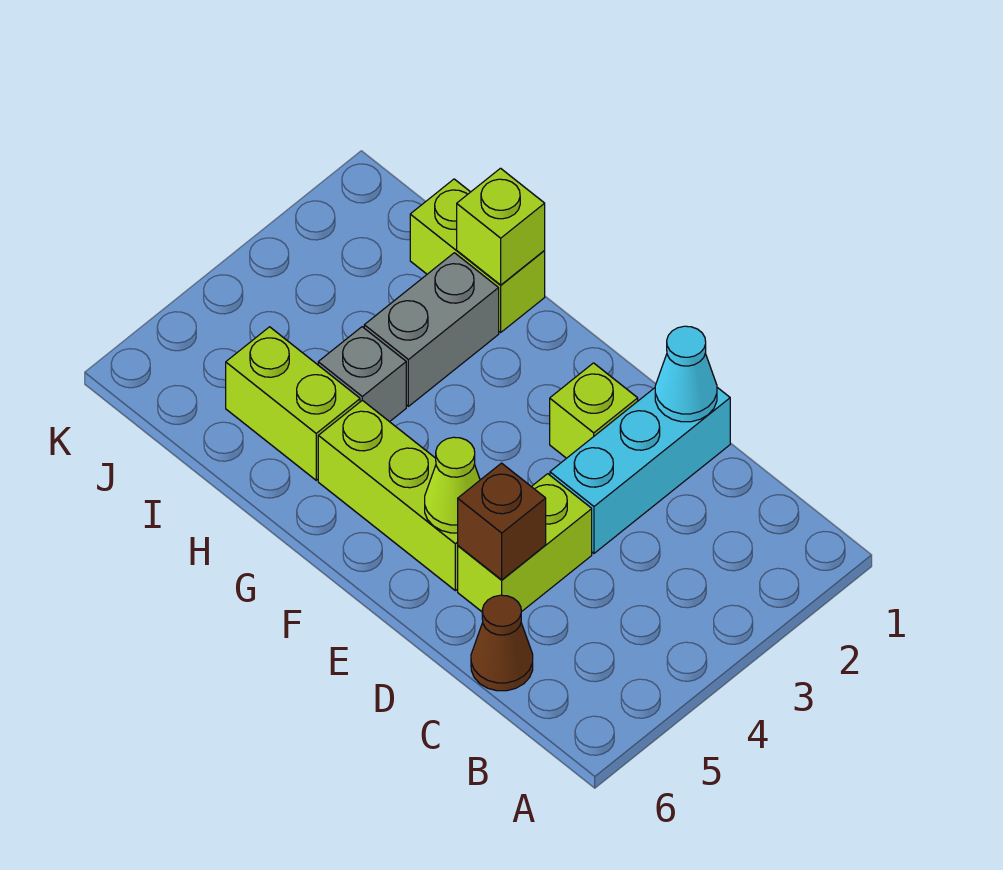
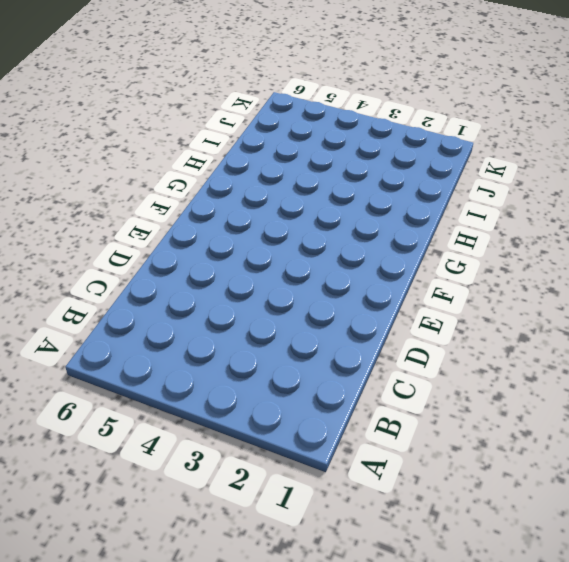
none -> brown cone C6 level 1
none -> cyan brick D1:D3 level 1
none -> lime brick D4:D5 level 1

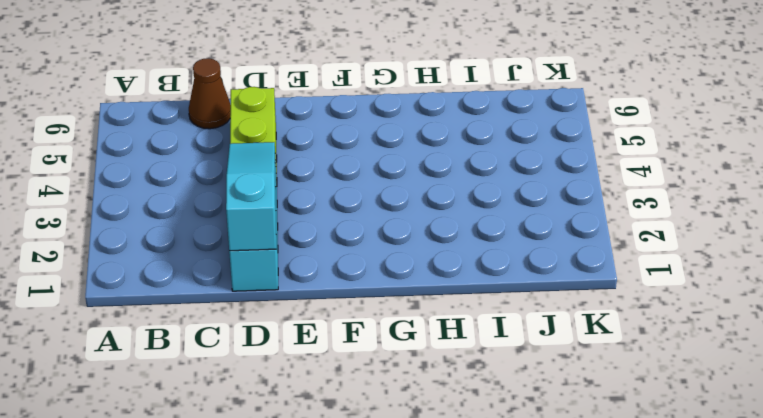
cyan slope D1:D3 level 2 top 1 -> cyan cone D1 level 2
none -> lime brick E2 level 1
none -> lime brick E5:G5 level 1
none -> lime brick H1:I1 level 1

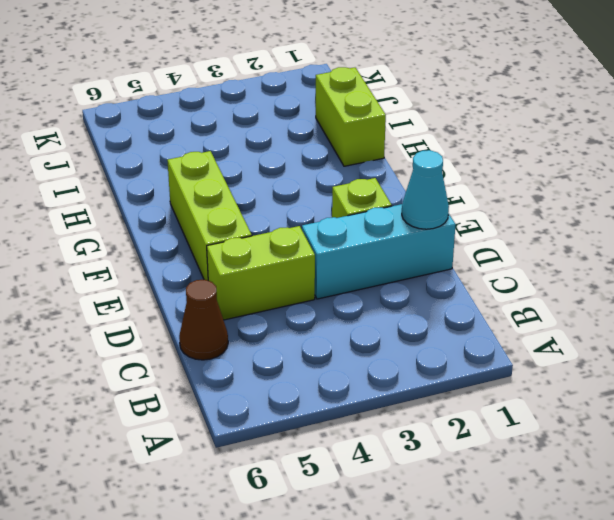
none -> grey brick H2:H3 level 1
none -> grey brick H4 level 1
none -> lime brick H5:I5 level 1

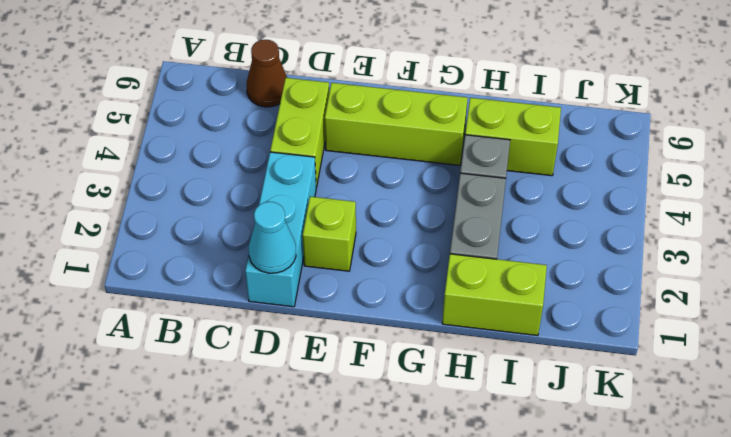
none -> brown brick D5 level 2
none -> lime cone E5 level 2
none -> lime brick H1 level 2

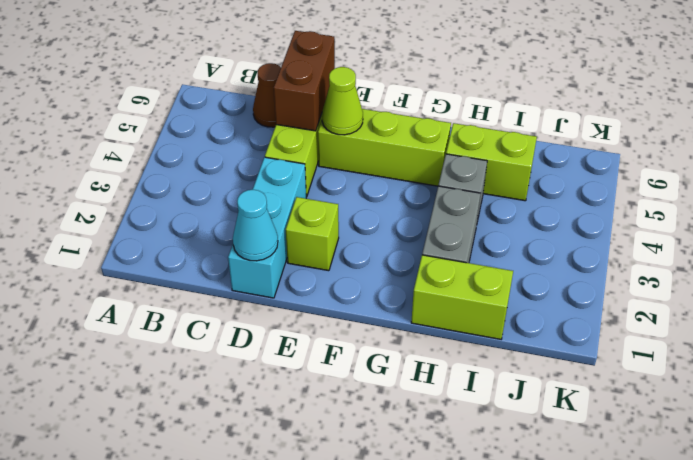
brown brick D5:D6 level 2 -> brown brick D5 level 2
none -> lime brick H1 level 2

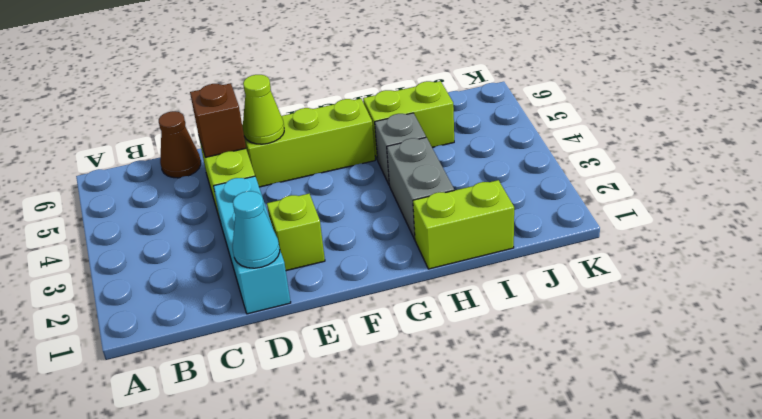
none -> lime brick H1 level 2

